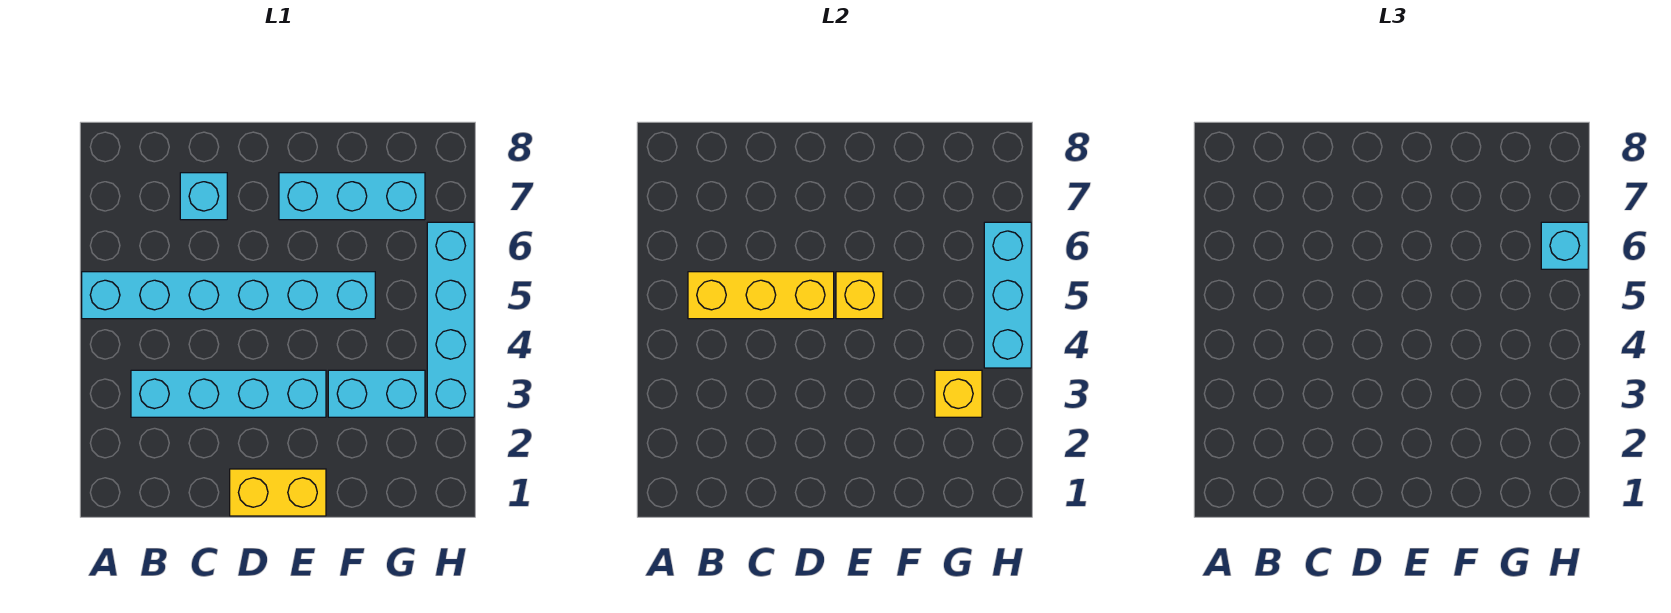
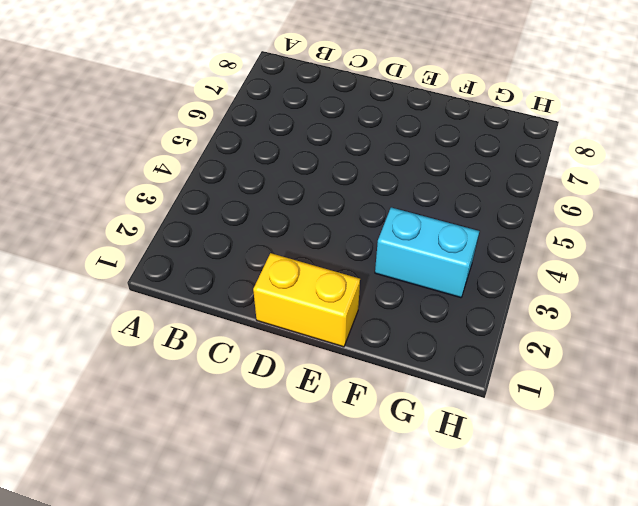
none -> cyan brick A5:F5 level 1
none -> cyan brick B3:E3 level 1
none -> cyan brick C7 level 1

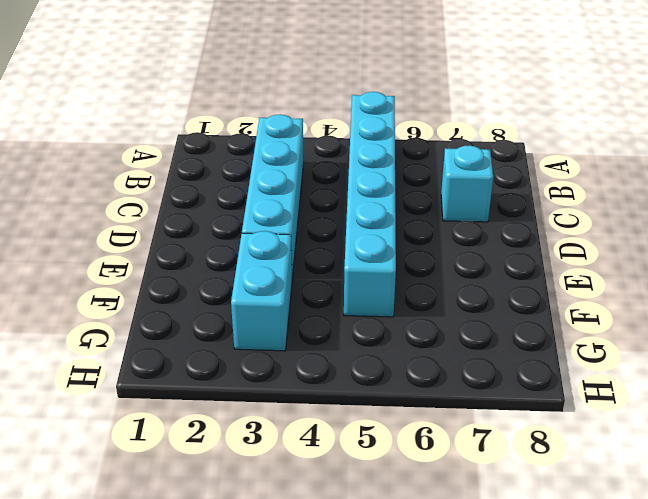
none -> yellow brick D1:E1 level 1
none -> cyan brick E7:G7 level 1
none -> cyan brick H3:H6 level 1

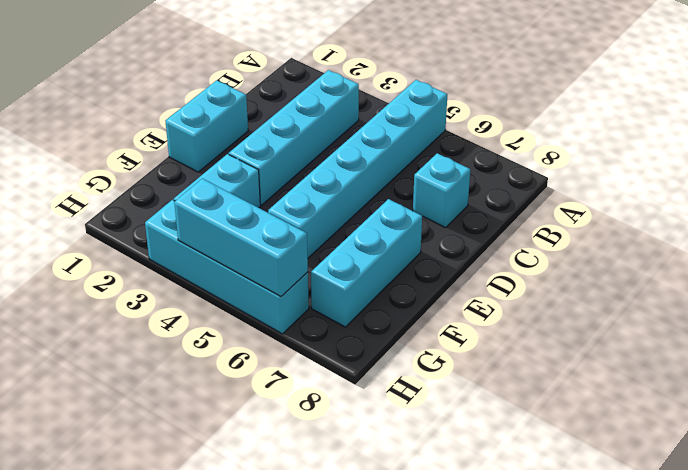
cyan brick D1:E1 level 1 -> yellow brick D1:E1 level 1
none -> yellow brick B5:D5 level 2
none -> yellow brick E5 level 2
none -> yellow brick G3 level 2

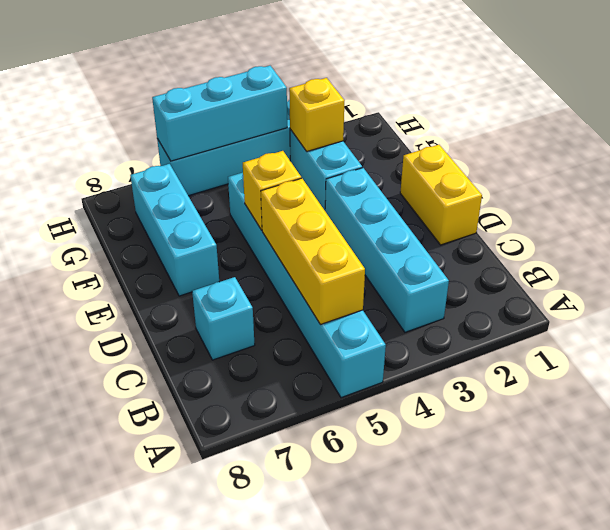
none -> cyan brick H6 level 3

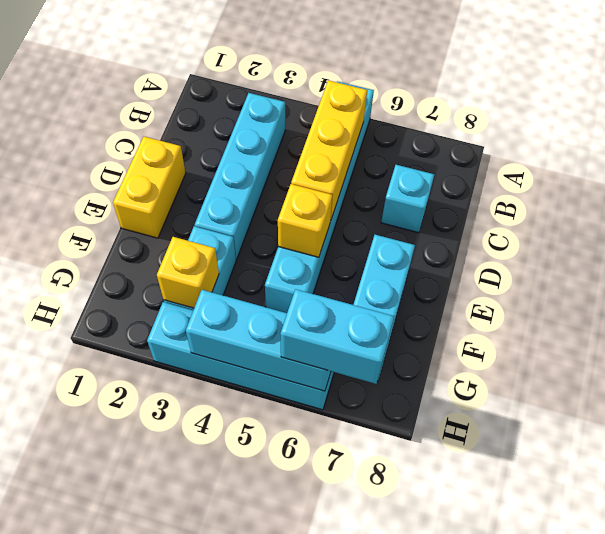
cyan brick H6:H7 level 3 -> cyan brick H6 level 3

